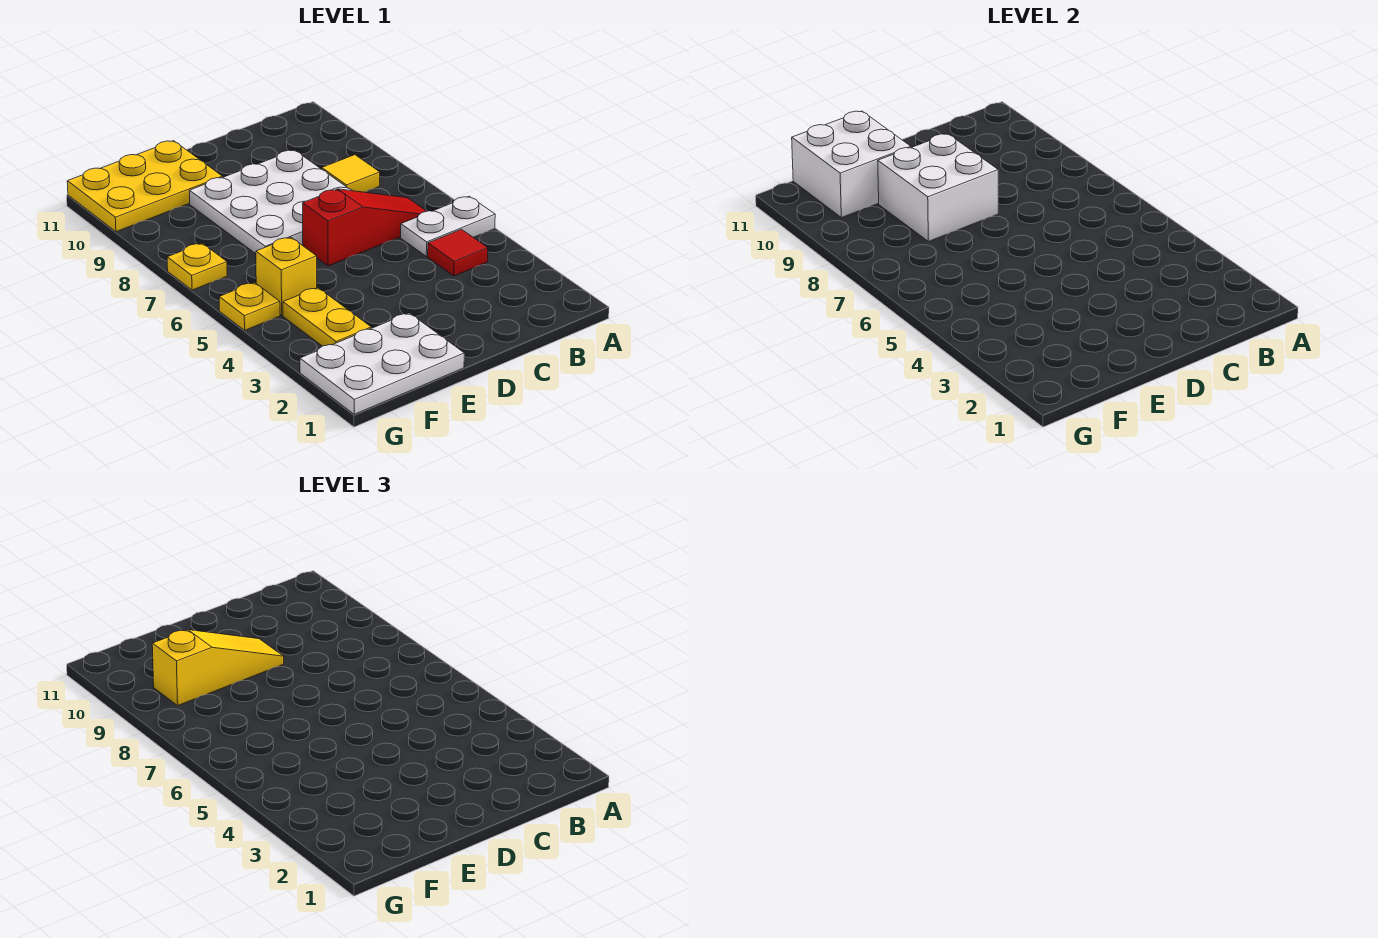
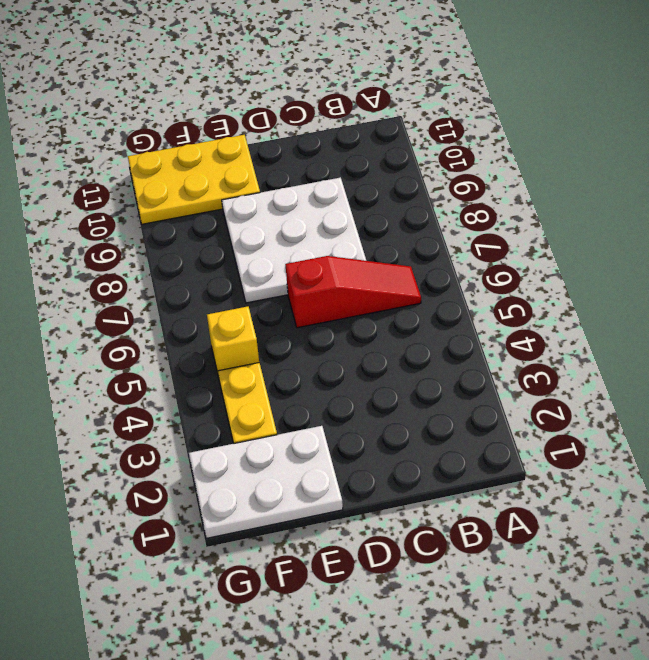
none -> white plate A5:B5 level 1
none -> red tile B4 level 1
none -> yellow tile B8 level 1

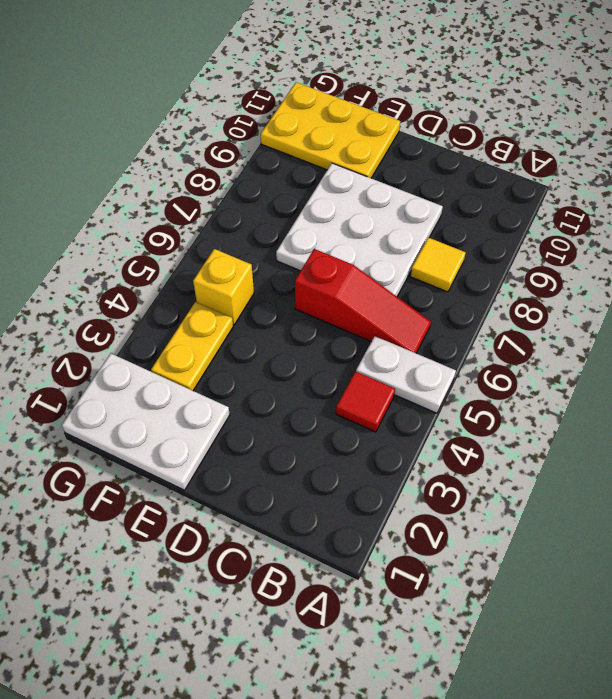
none -> yellow plate G5 level 1
none -> yellow plate G7 level 1
none -> white brick D8:E9 level 2

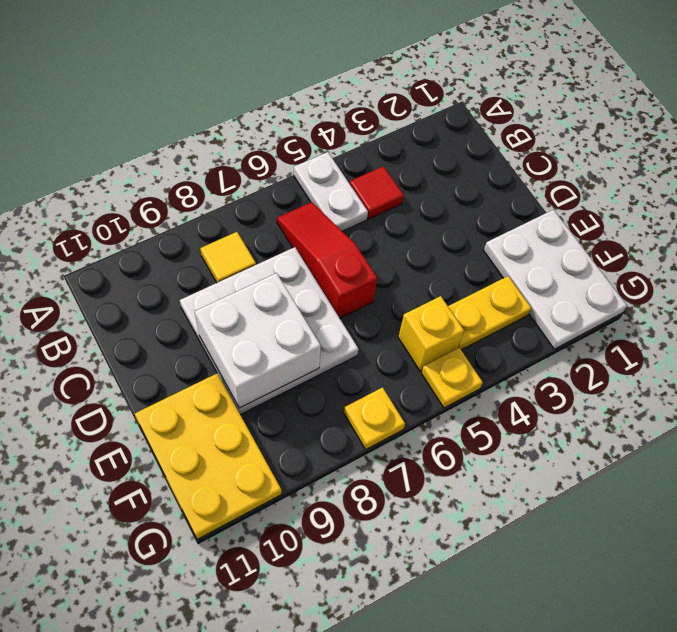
none -> white brick E10:F11 level 2
none -> yellow slope D9:F9 level 3 top F

